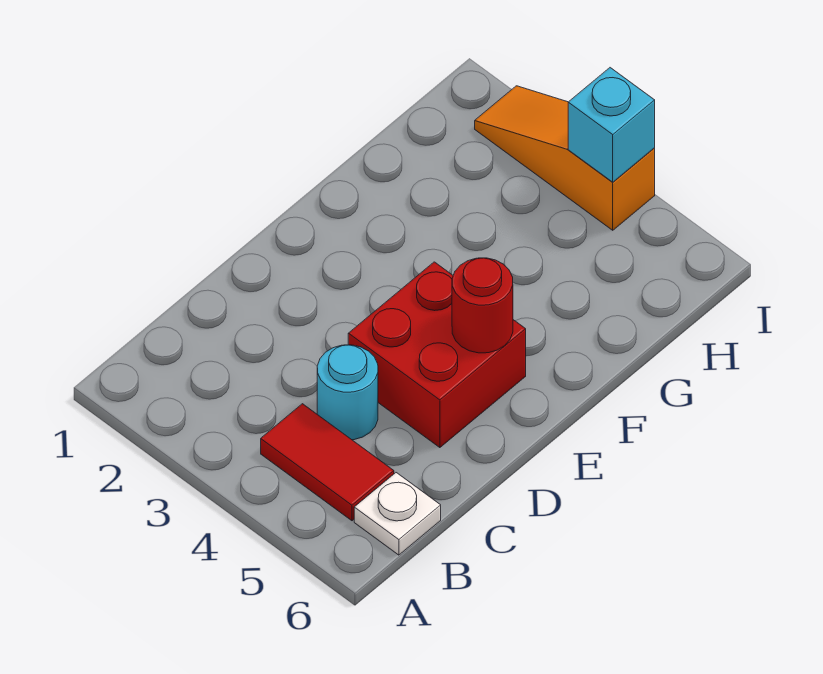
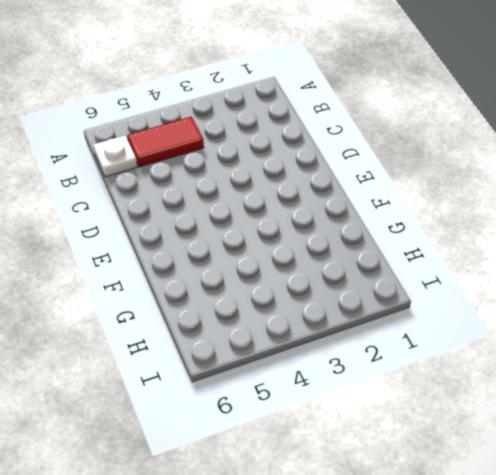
none -> cyan round brick C4 level 1
none -> red brick D4:E5 level 1

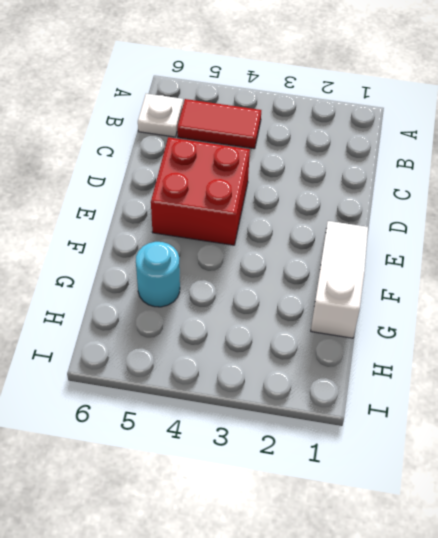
white slope E1:G1 level 1 top G -> none
cyan round brick G5 level 1 -> cyan round brick C4 level 1
none -> orange slope I2:I4 level 1 top 4
none -> red round brick E5 level 2

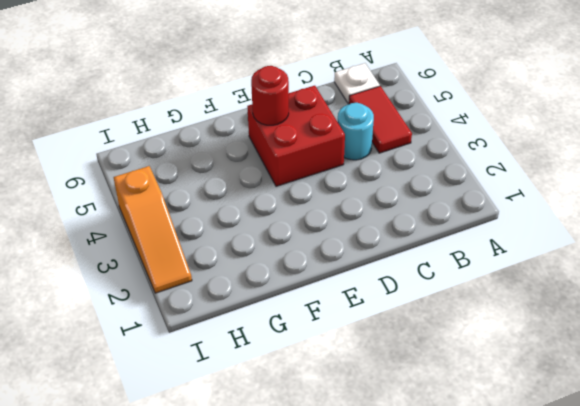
none -> cyan brick I4 level 2

